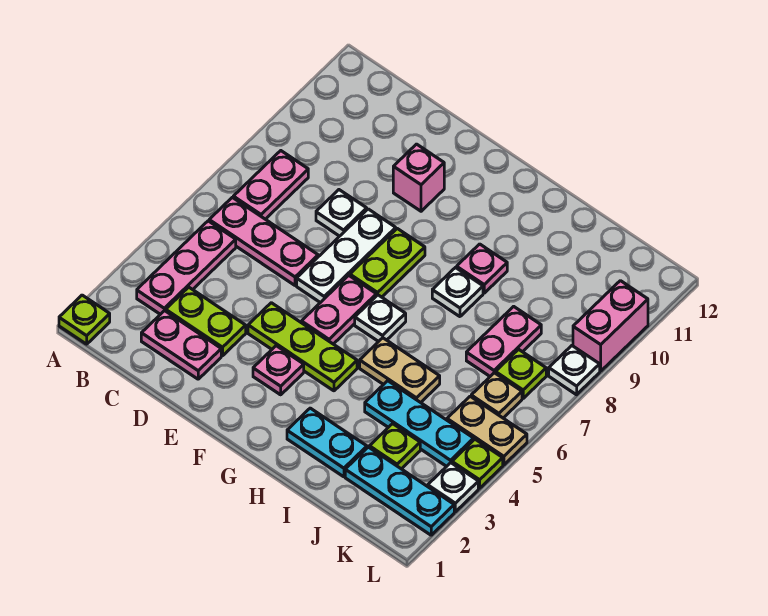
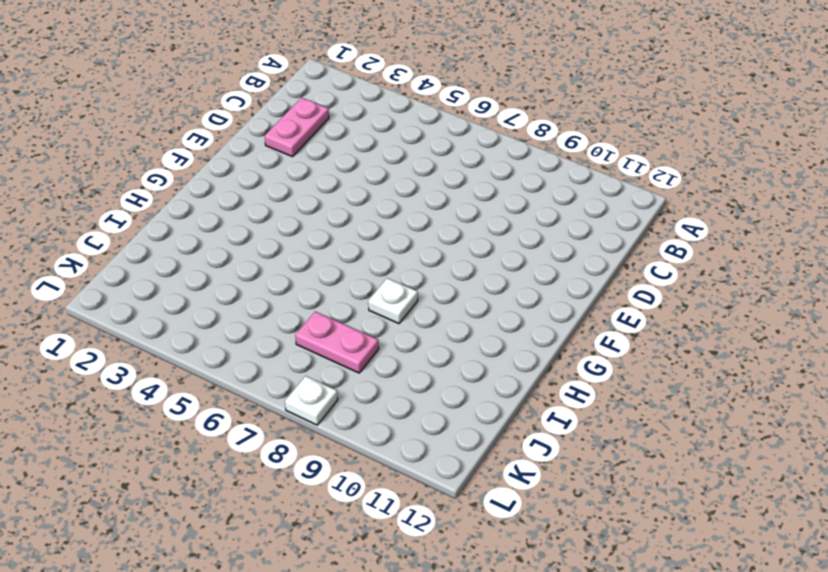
none -> lime plate A1 level 1
none -> pink plate B3:B5 level 1
none -> pink plate B6:D6 level 1

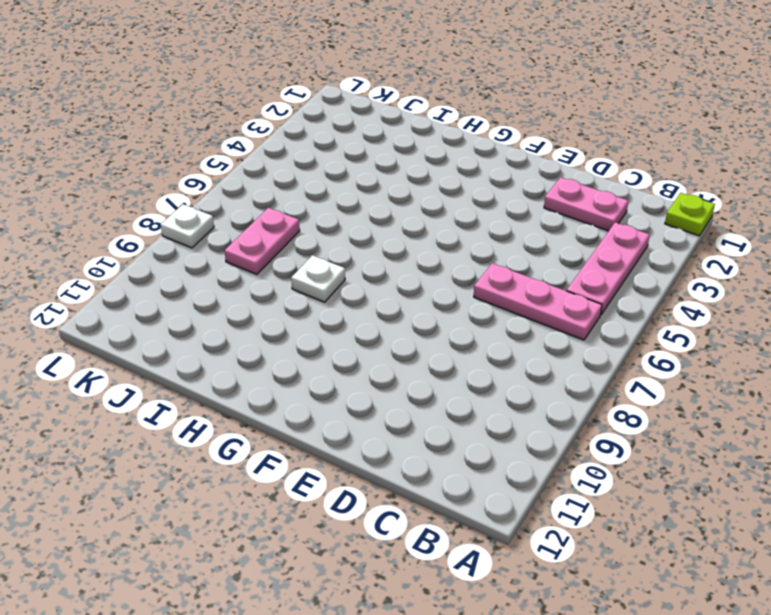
none -> pink plate B7:B8 level 1
none -> lime plate C3:D3 level 1
none -> white plate D8 level 1

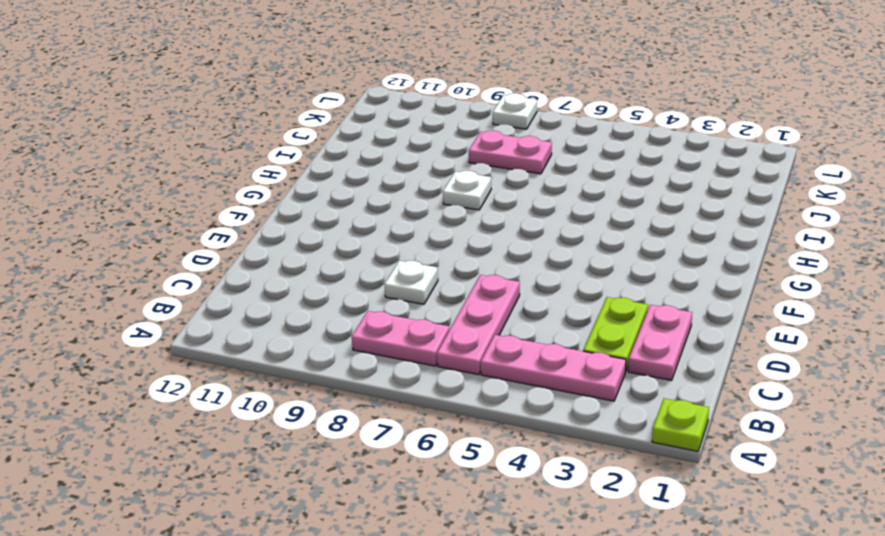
none -> lime plate E4:G4 level 1
none -> white plate E6:E8 level 1
none -> pink brick E10 level 1

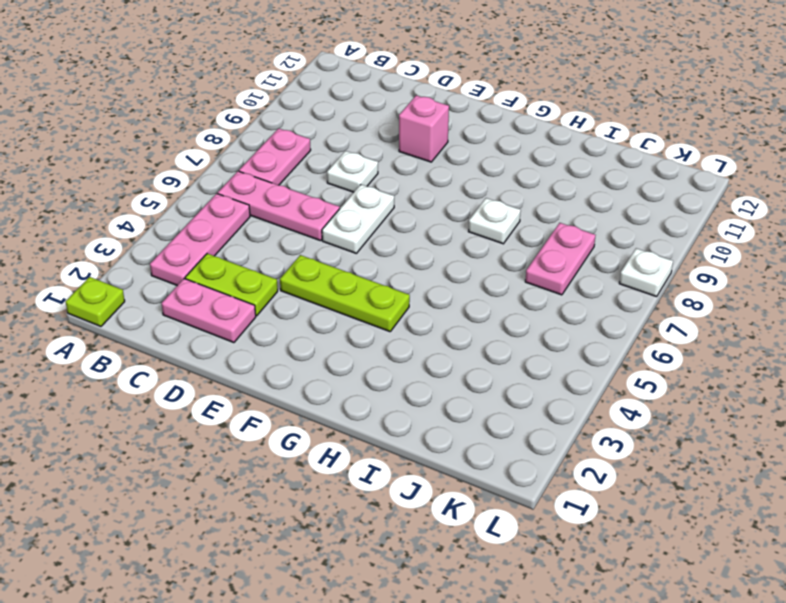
white plate E6:E7 level 1 -> white plate E6:E8 level 1
none -> pink plate F3 level 1
none -> pink plate F5:F6 level 1
none -> lime plate F7:F8 level 1

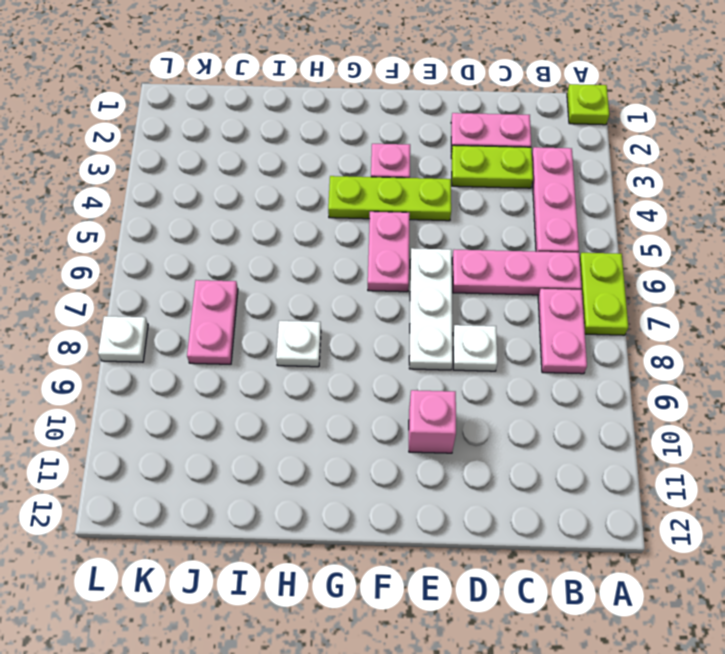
lime plate A6:A7 level 1 -> lime plate F7:F8 level 1
none -> white plate G6 level 1
none -> cyan plate H2:I2 level 1
none -> tan plate H5:I5 level 1

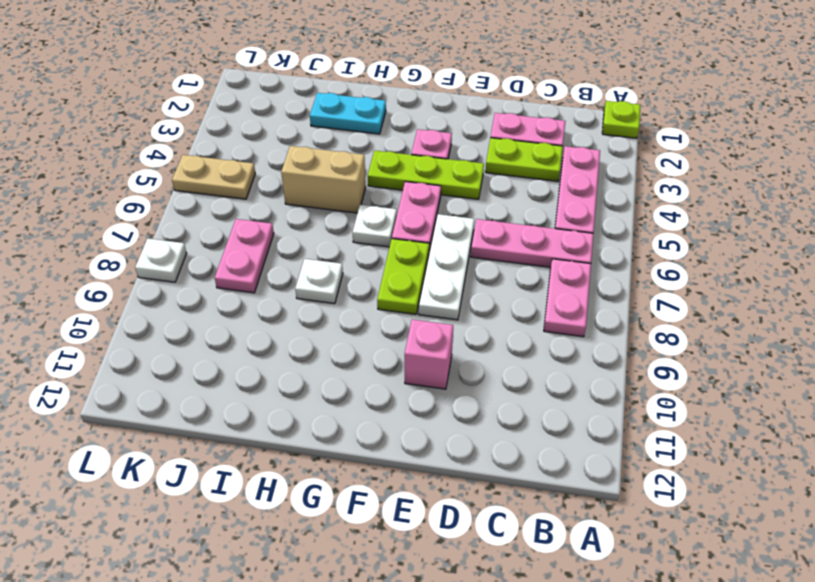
tan brick H5:I5 level 1 -> tan plate H5:I5 level 1
none -> white plate D8 level 1
none -> pink plate H9 level 1
none -> cyan plate I4:K4 level 1

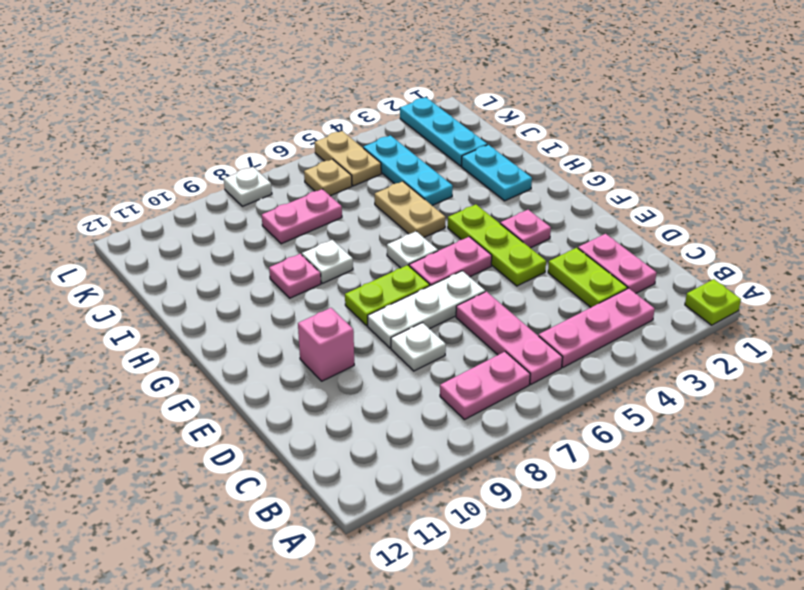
none -> lime plate J3 level 1
none -> lime plate K7 level 1
none -> white plate L3 level 1

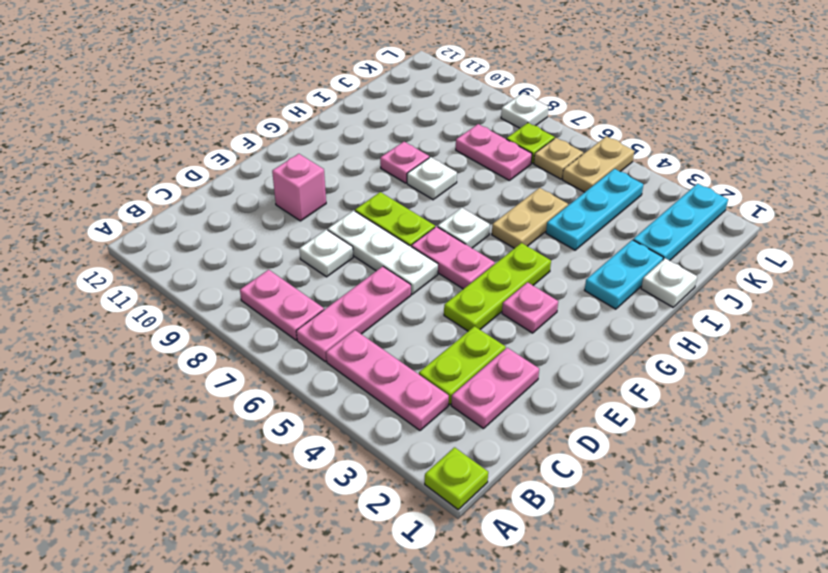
white plate I1 level 1 -> white plate L3 level 1
none -> lime plate J3 level 1
none -> lime plate L4 level 1
none -> pink brick L9:L10 level 1

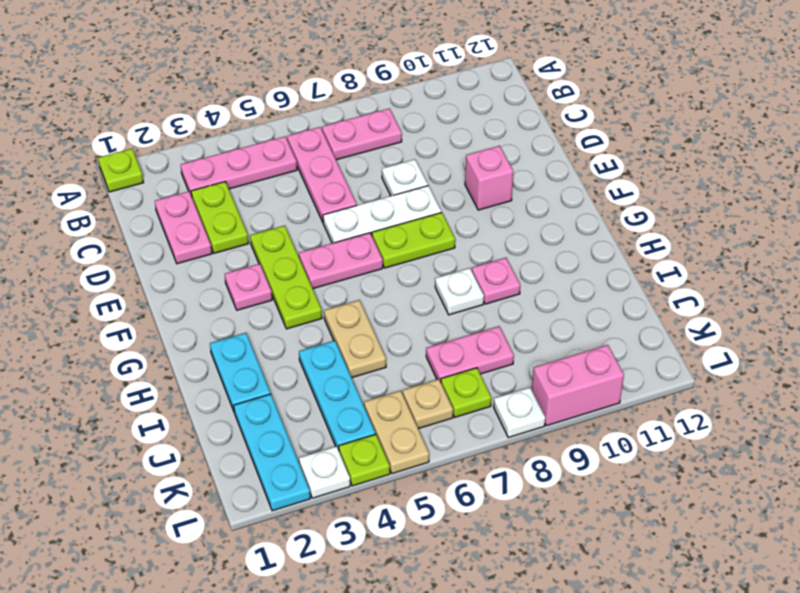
none -> white plate G6 level 1
none -> lime plate J3 level 1

